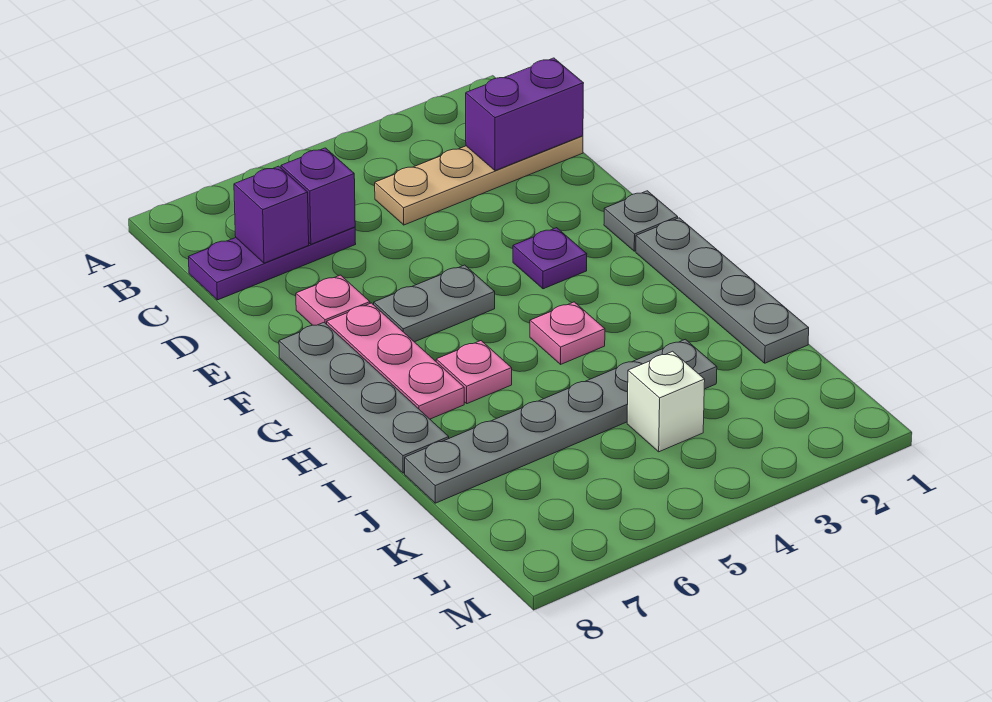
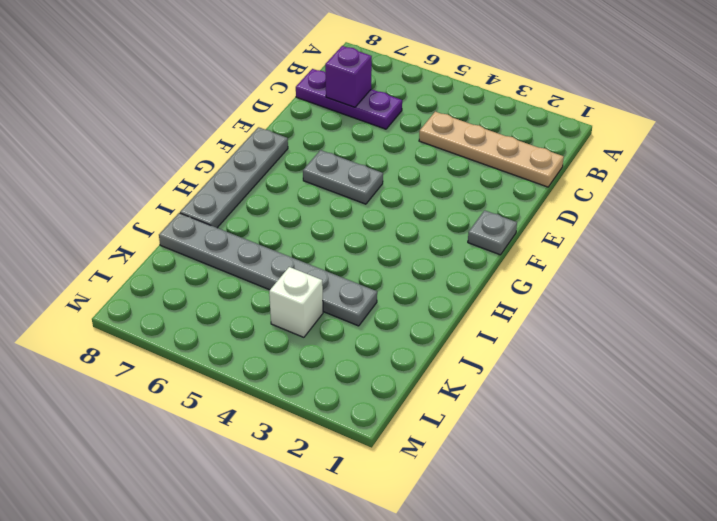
none -> pink plate E7 level 1
none -> purple plate F3 level 1
none -> pink plate F7:H7 level 1

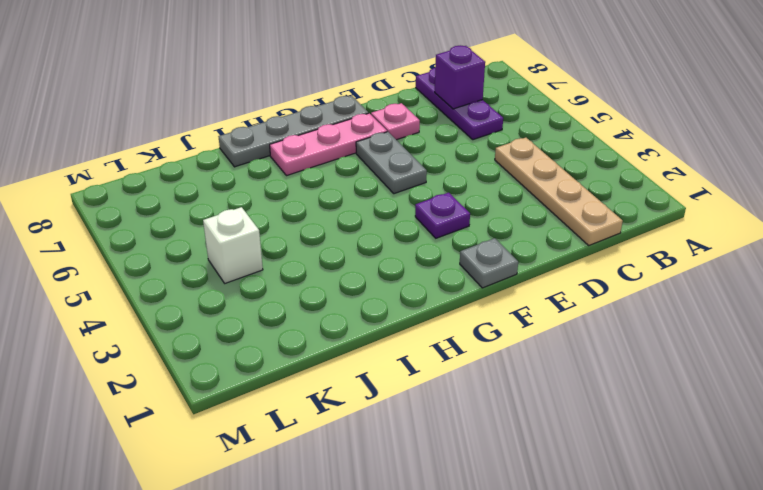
none -> grey plate G1:J1 level 1
none -> pink plate H4 level 1
none -> pink plate H6 level 1

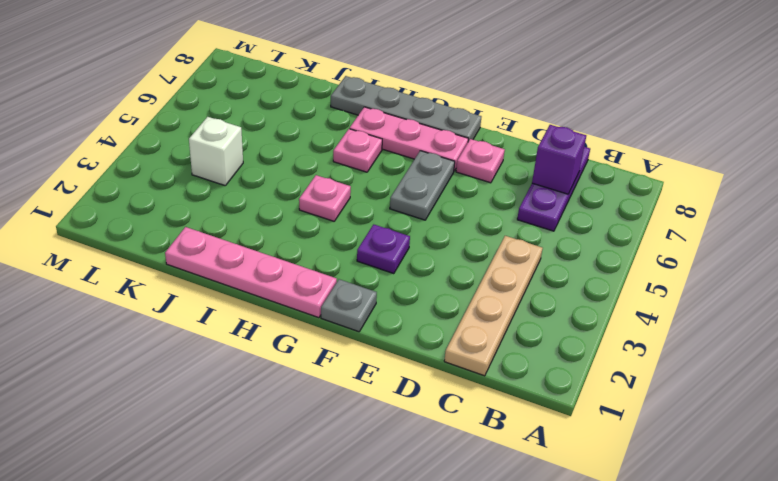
pink plate G1:J1 level 1 -> grey plate G1:J1 level 1
none -> grey plate J3:J8 level 1
none -> purple brick C1:C2 level 2
none -> purple brick C6 level 2

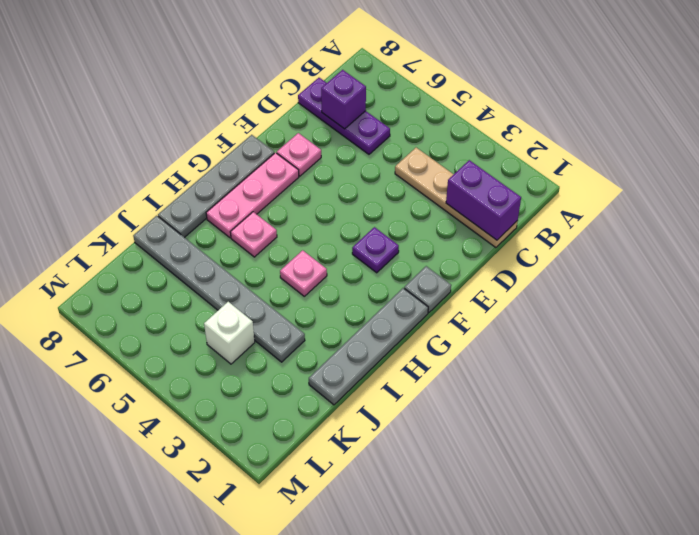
none -> grey plate F5:F6 level 1
none -> purple brick C6 level 2

